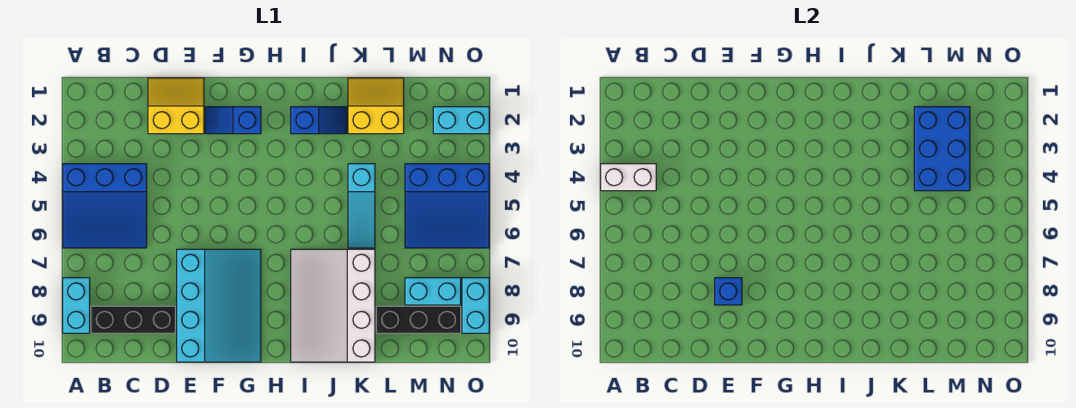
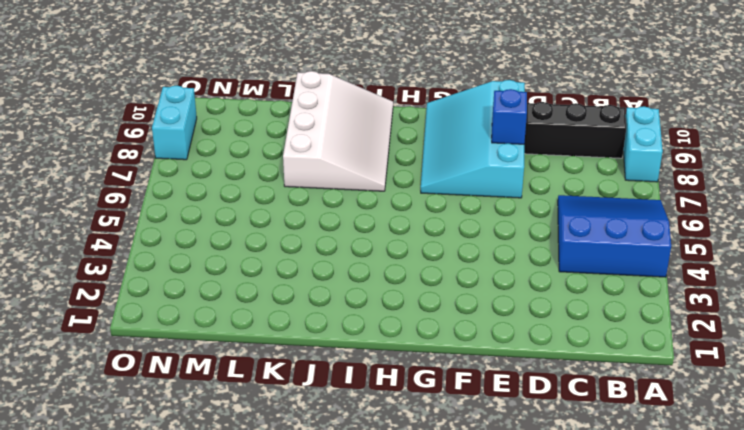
none -> yellow slope D1:E2 level 1 top 2
none -> blue slope F2:G2 level 1 top G
none -> blue slope I2:J2 level 1 top I

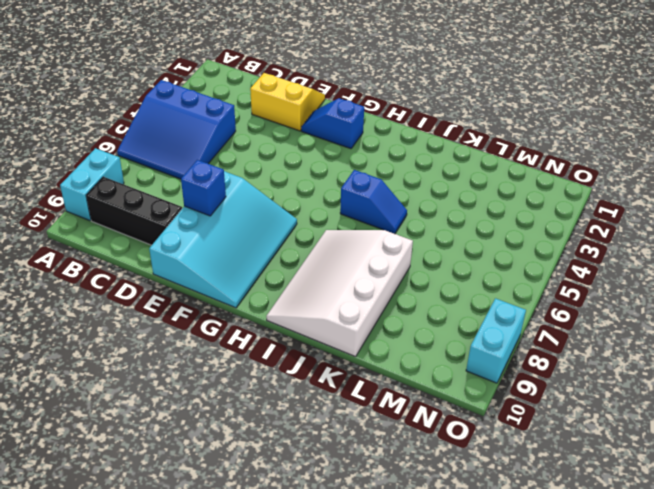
blue slope I5:J5 level 1 top I -> blue slope I2:J2 level 1 top I
none -> yellow slope K1:L2 level 1 top 2
none -> cyan slope K4:K6 level 1 top 4
none -> black brick L9:N9 level 1

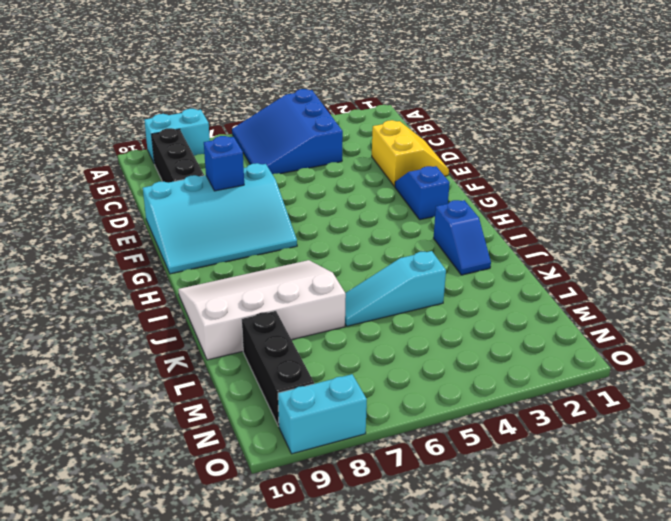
none -> yellow slope K1:L2 level 1 top 2
none -> blue slope M4:O6 level 1 top 4
none -> cyan brick M8:N8 level 1

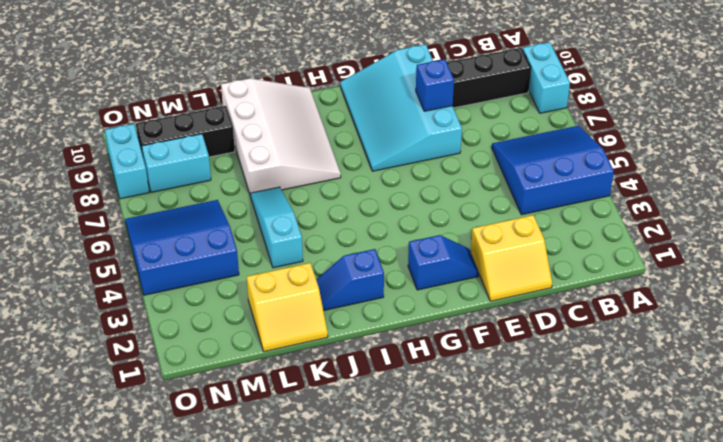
none -> cyan brick N2:O2 level 1
none -> white brick A4:B4 level 2
none -> blue brick L2:M4 level 2

